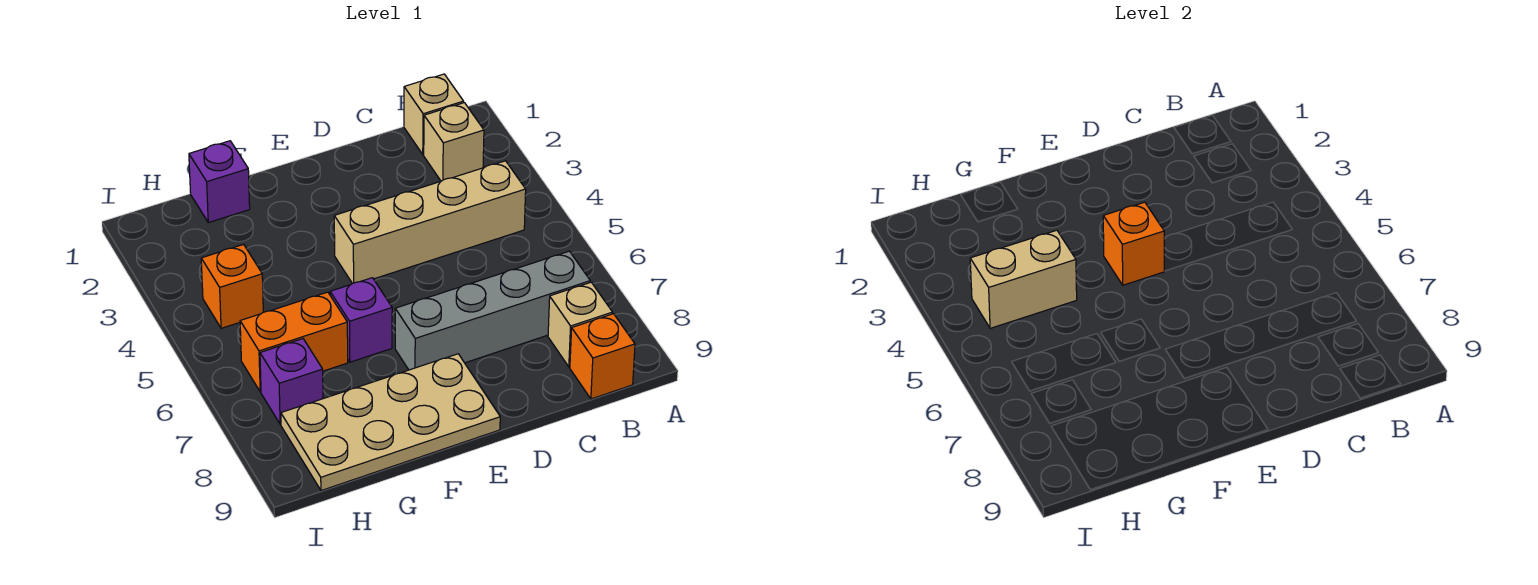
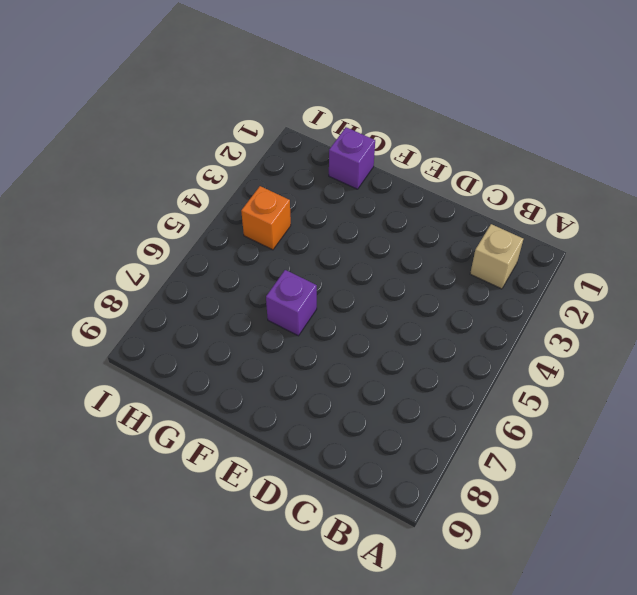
none -> tan brick B1 level 1
none -> tan brick B4:E4 level 1
none -> grey brick B7:E7 level 1

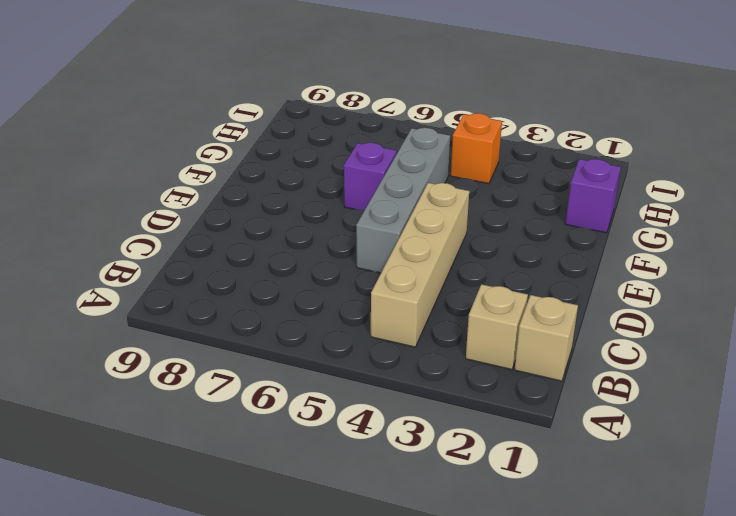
grey brick D5:G5 level 1 -> grey brick B7:E7 level 1
none -> tan brick B8 level 1
none -> orange brick B9 level 1
none -> tan plate E8:H9 level 1

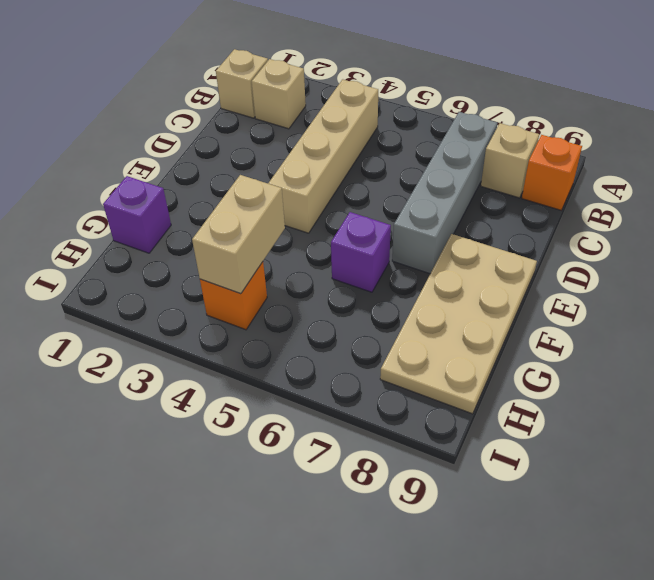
none -> orange brick G6:H6 level 1
none -> purple brick H7 level 1
none -> orange brick E4 level 2

